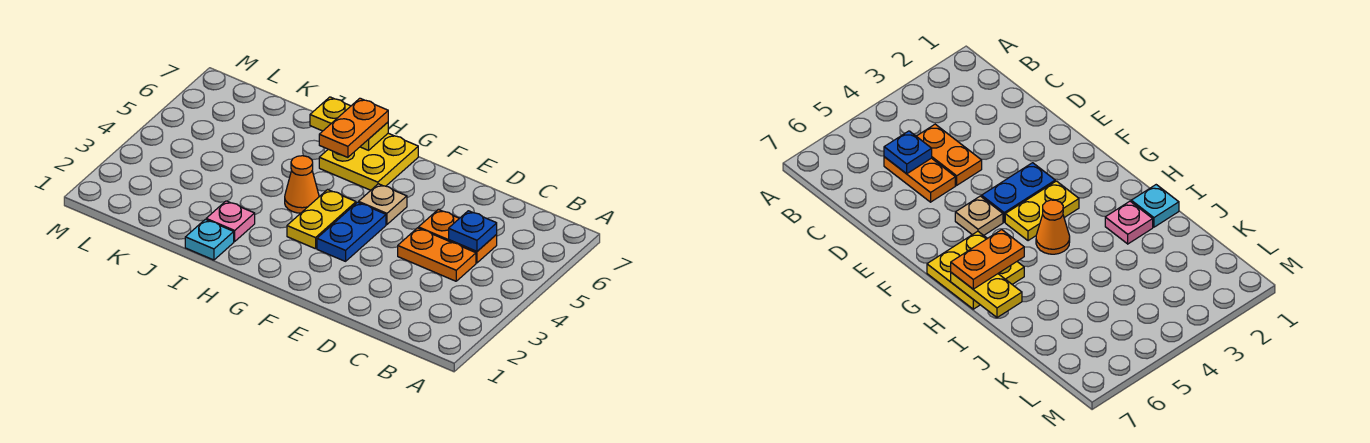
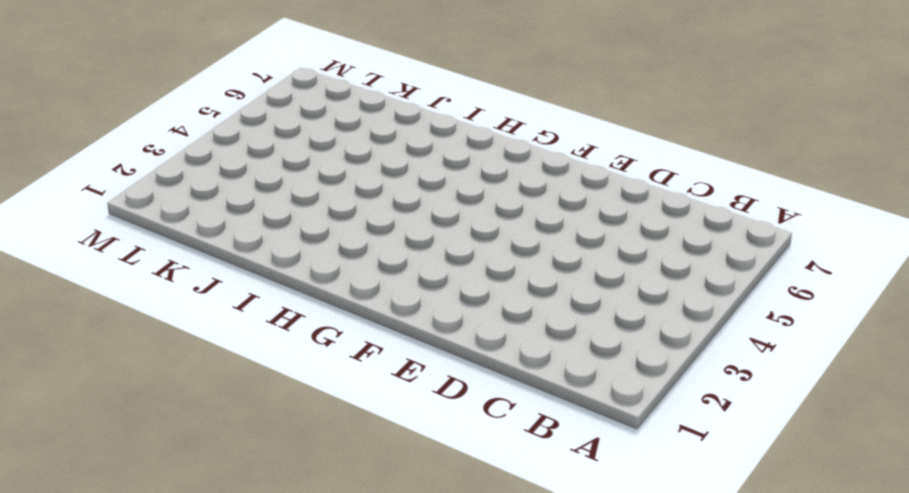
none -> orange plate C4:D4 level 1
none -> orange plate C5:D5 level 1
none -> blue plate F3:F4 level 1

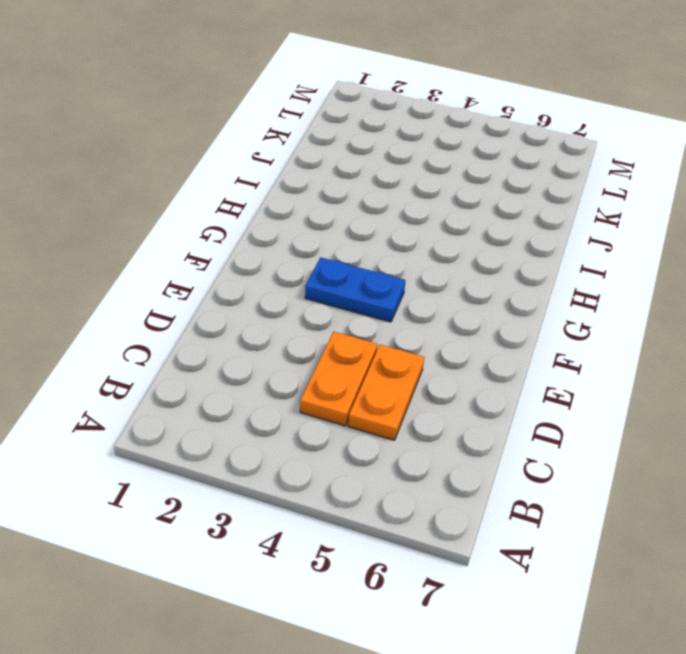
none -> tan plate F5 level 1
none -> yellow plate G3:G4 level 1
none -> yellow plate G6:H7 level 1

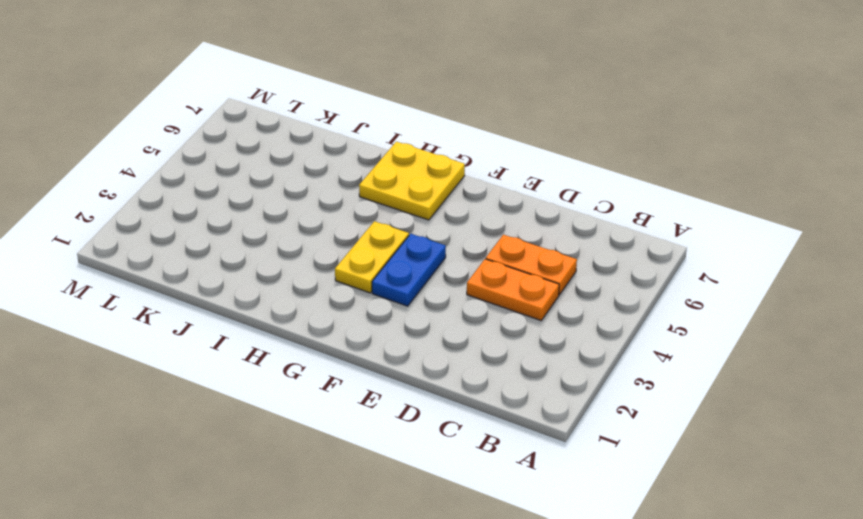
none -> tan plate F5 level 1
none -> orange cone H4 level 1
none -> cyan plate I1 level 1

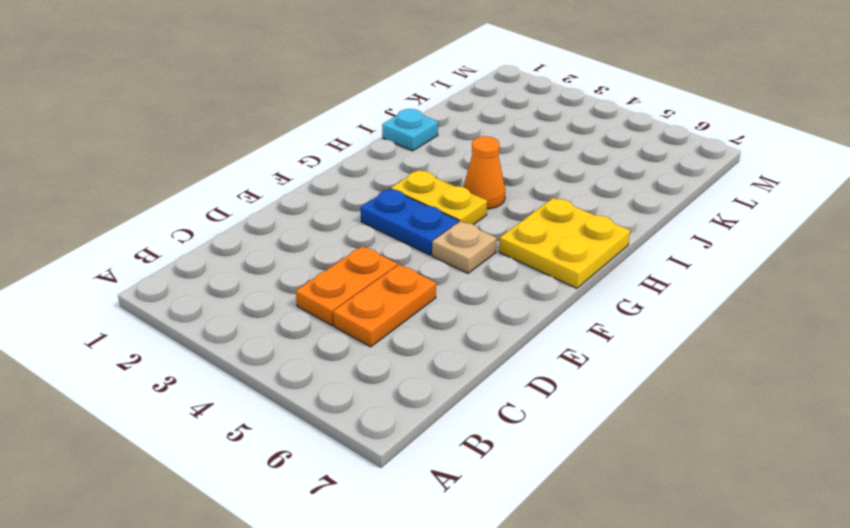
none -> pink plate I2 level 1
none -> blue plate C5 level 2
none -> yellow plate H7:I7 level 2

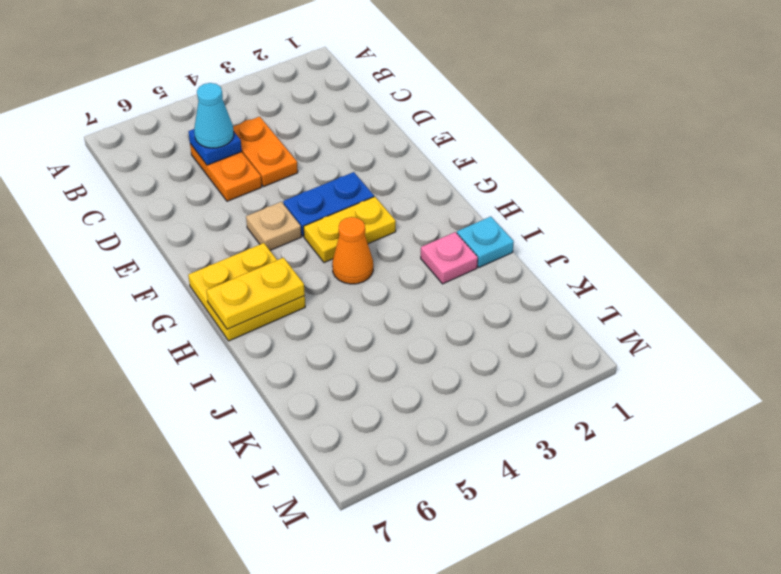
cyan cone C5 level 3 -> none
yellow plate H6:H7 level 2 -> yellow plate H7:I7 level 2
none -> orange plate H6:H7 level 3

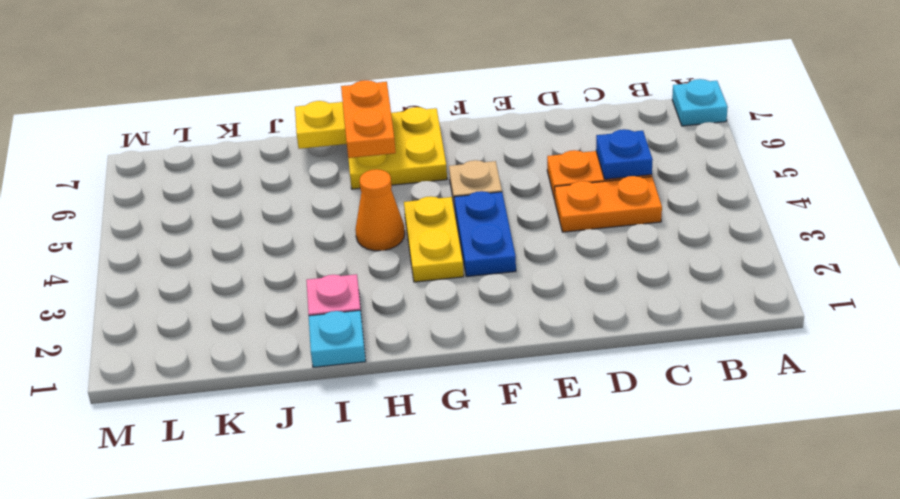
cyan plate A7 level 1 -> none

